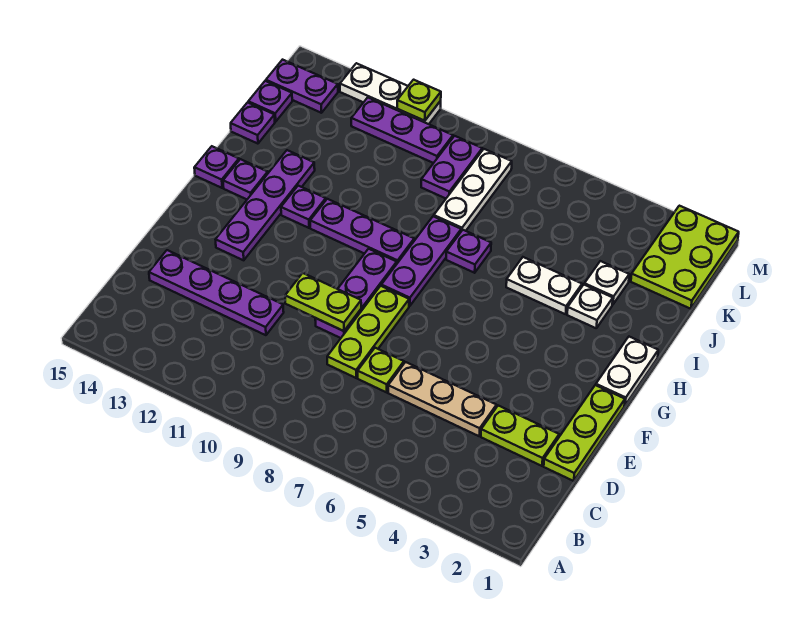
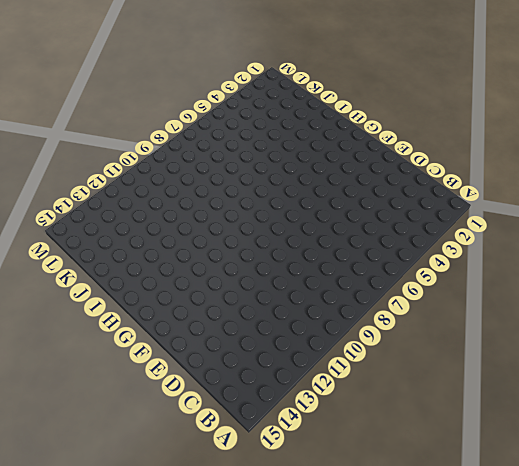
none -> lime plate D1:F1 level 1
none -> lime plate D2:D3 level 1
none -> tan plate D4:D6 level 1

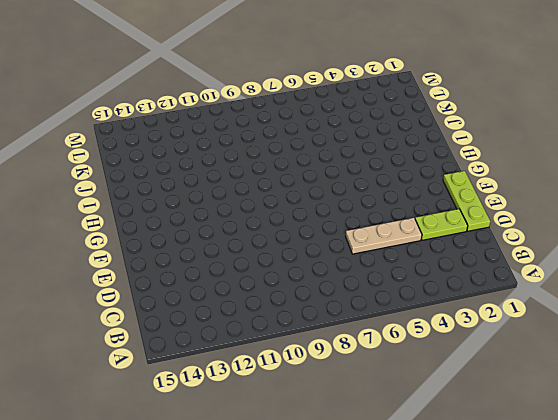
none -> lime plate D7 level 1
none -> lime plate D8:F8 level 1
none -> purple plate D11:D14 level 1

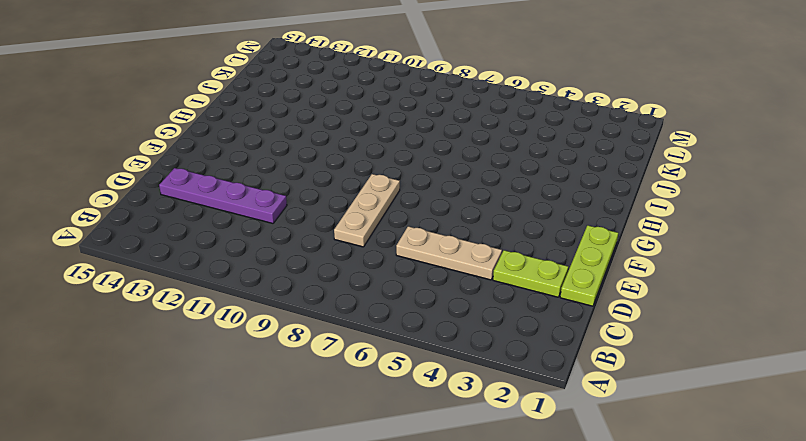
tan plate D8:F8 level 1 -> lime plate D8:F8 level 1
none -> lime plate D7 level 1
none -> purple plate E9:G9 level 1
none -> purple plate F13:I13 level 1

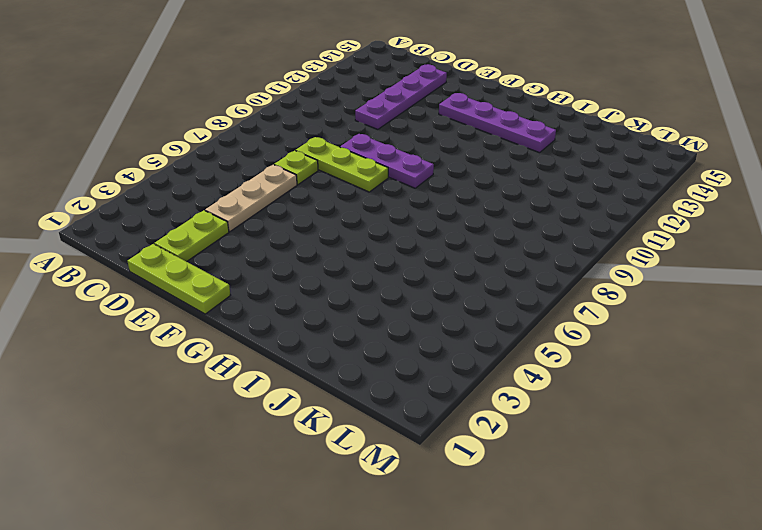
none -> white plate G1:H1 level 1
none -> purple plate G8:I8 level 1
none -> purple plate H9:H11 level 1

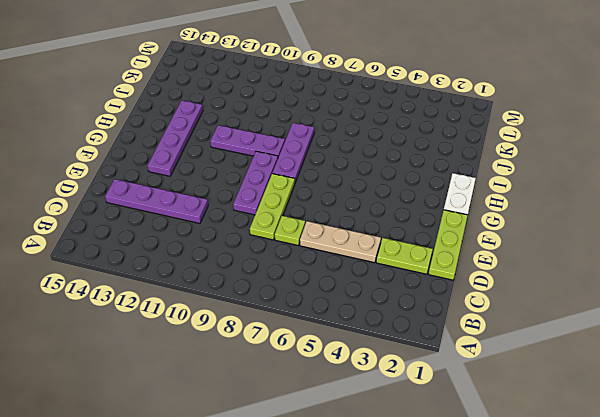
none -> purple plate H12 level 1
none -> purple plate H14 level 1
none -> purple plate H15 level 1

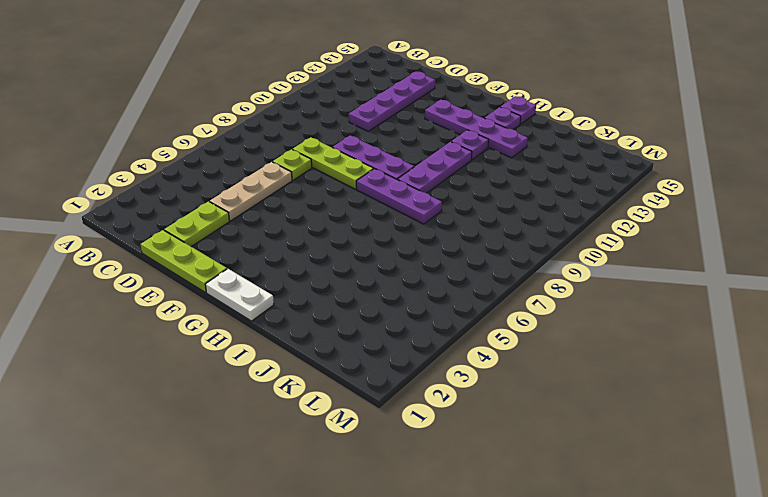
none -> white plate I3 level 1
none -> white plate I4:I5 level 1
none -> purple plate I7 level 1

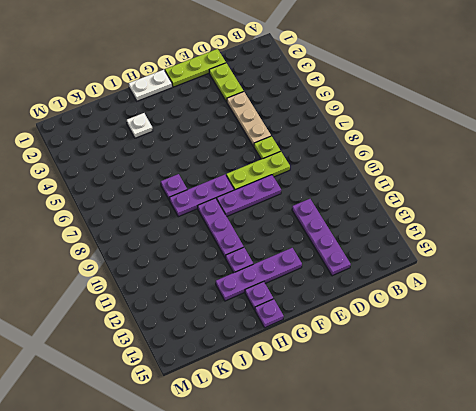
none -> white plate I4:I5 level 1
none -> white plate J3 level 1
none -> white plate J8:L8 level 1

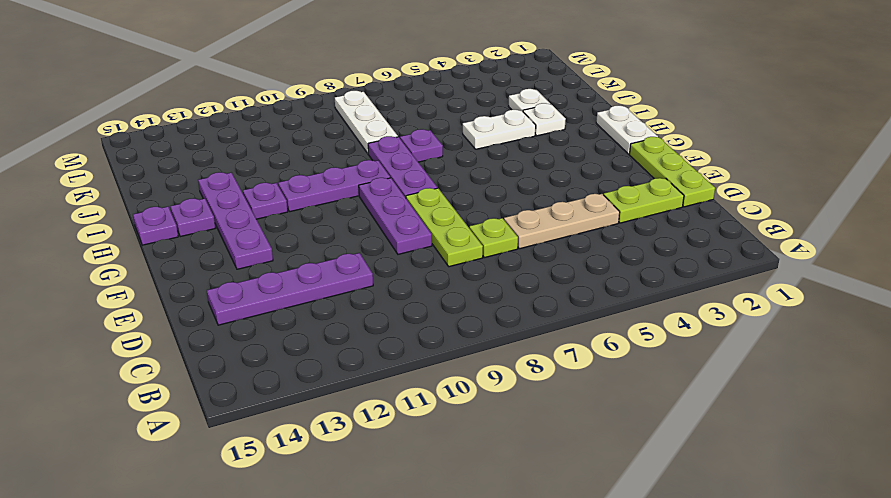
none -> purple plate J15 level 1
none -> lime plate K1:M2 level 1
none -> purple plate K9:L9 level 1

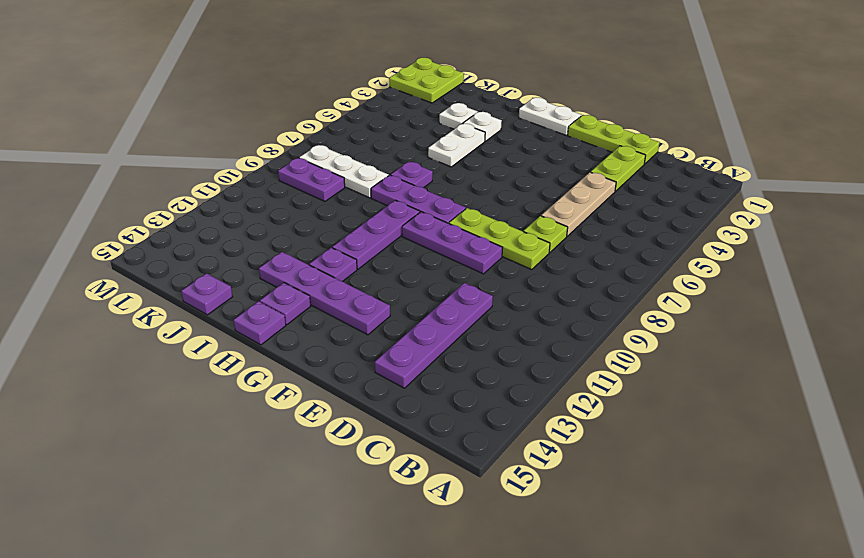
lime plate L1:M2 level 1 -> lime plate K1:M2 level 1
none -> purple plate K15 level 1
none -> purple plate L10:L12 level 1
none -> purple plate L14:L15 level 1

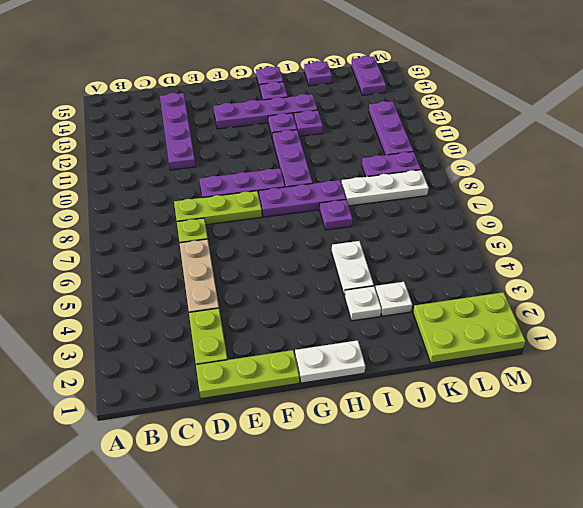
purple plate I12 level 1 -> purple plate K15 level 1
none -> white plate M11:M13 level 1
none -> lime plate E9:E10 level 2
none -> lime plate M11 level 2

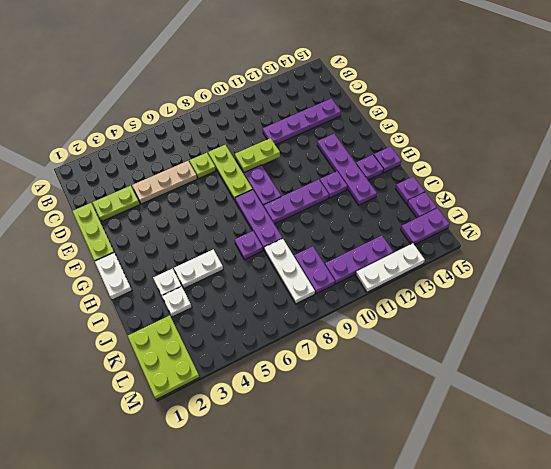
none -> lime plate M11 level 2

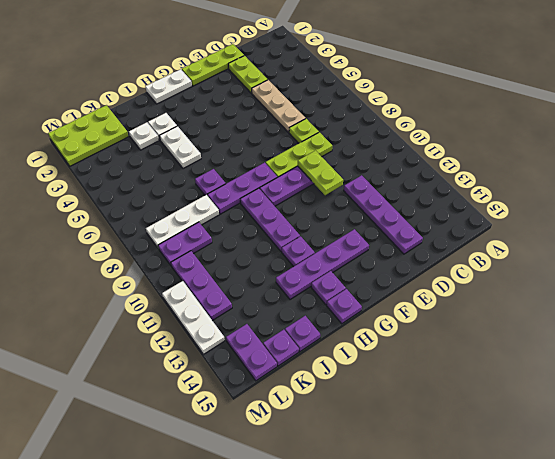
none -> lime plate M11 level 2

